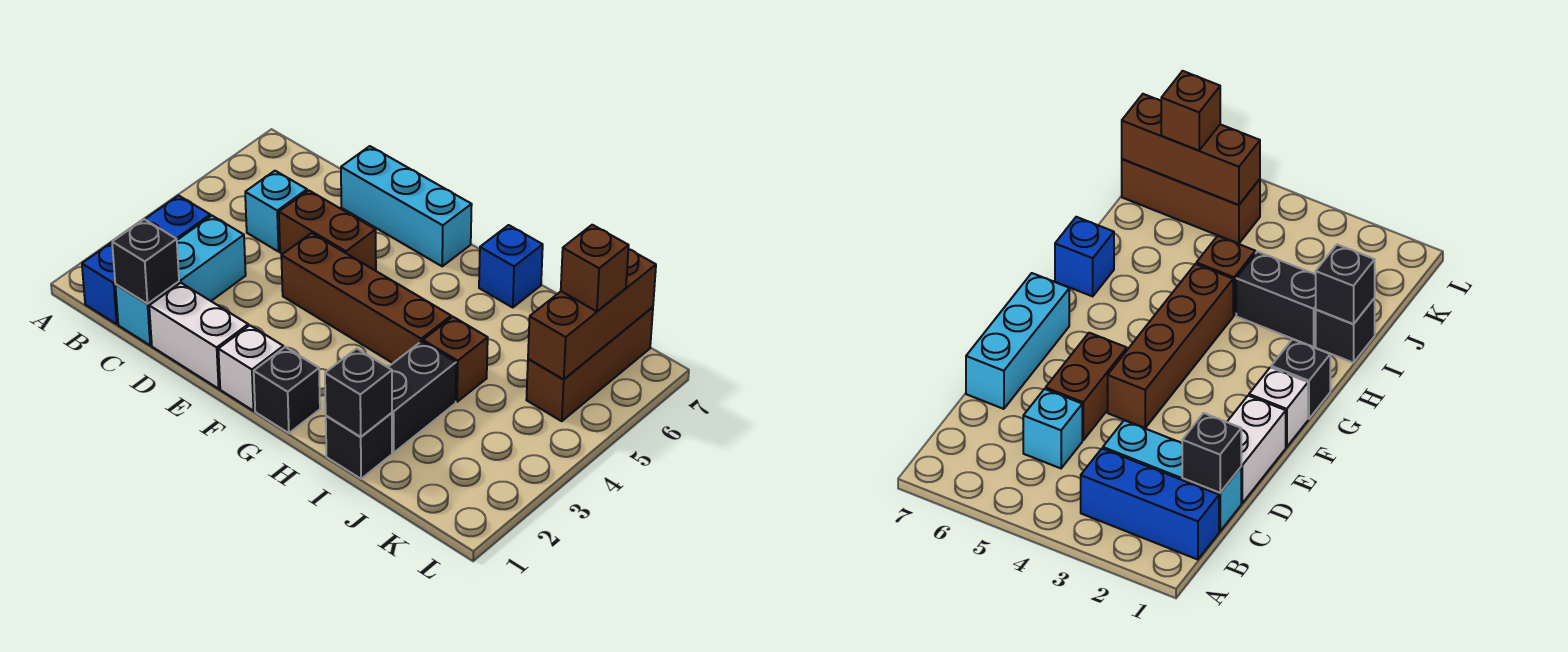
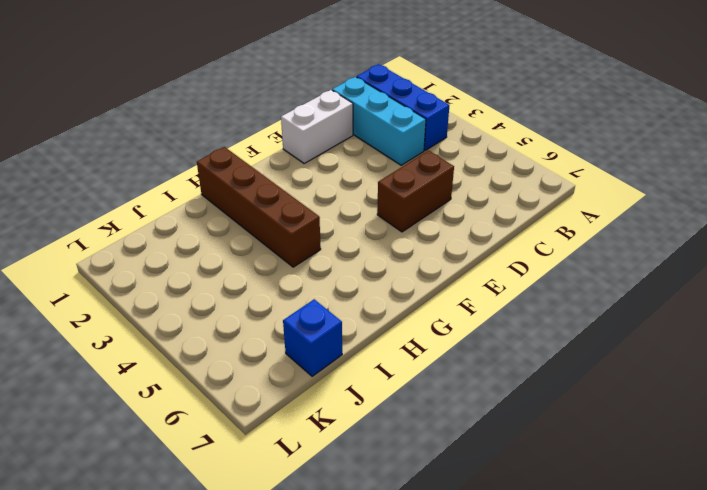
brown brick H1:H4 level 1 -> brown brick E4:H4 level 1
blue brick J7 level 1 -> blue brick H7 level 1
none -> cyan brick C5 level 1
none -> cyan brick D7:F7 level 1
none -> white brick F1 level 1

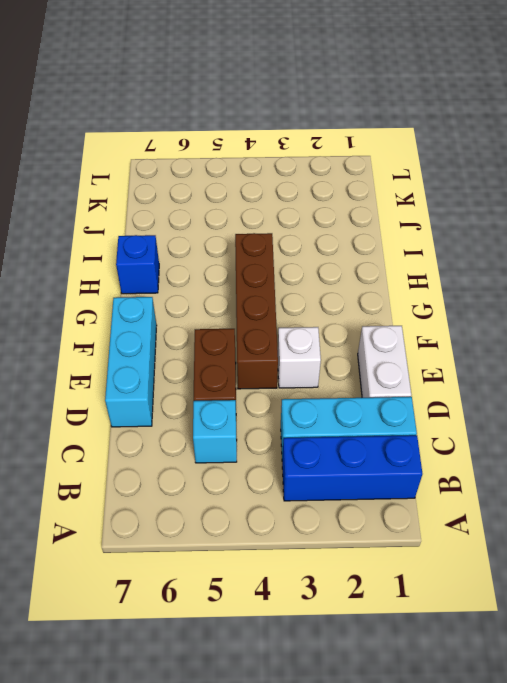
white brick E3 level 1 -> white brick F1 level 1
none -> black brick G1 level 1
none -> black brick I1 level 1
none -> black brick I2:I3 level 1

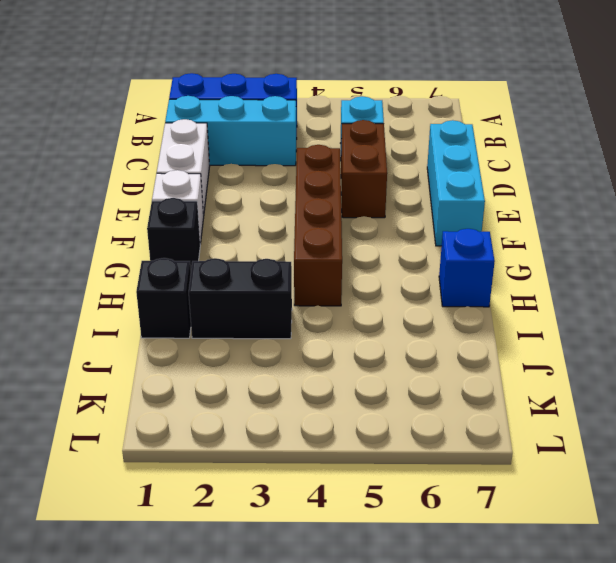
none -> brown brick I4 level 1
none -> brown brick K5:K7 level 1
none -> black brick C1 level 2

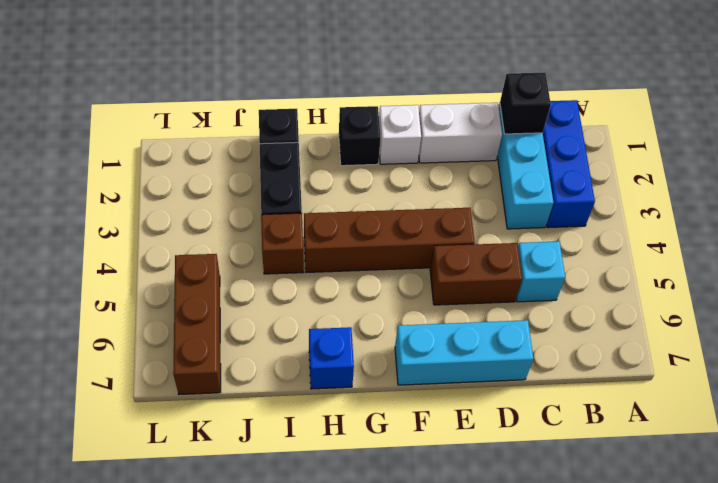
none -> black brick I1 level 2
none -> brown brick K5:K7 level 2
none -> brown brick K6 level 3

